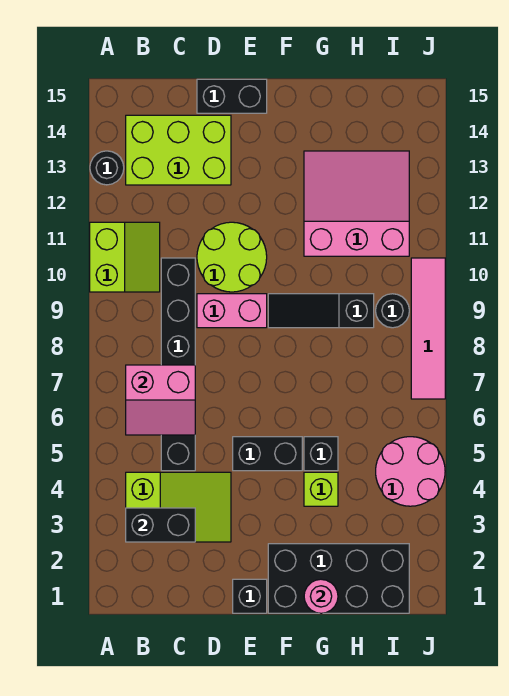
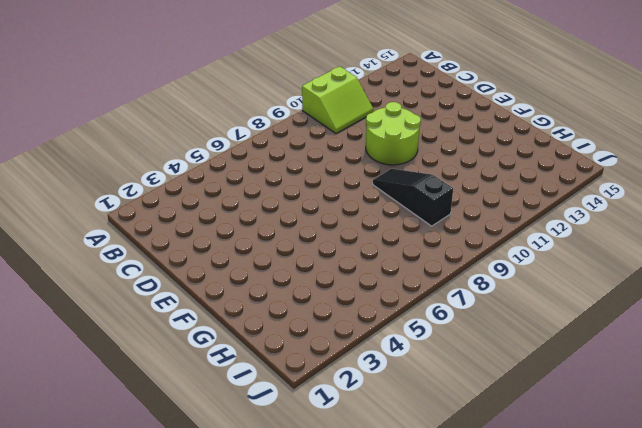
none -> black round brick A13 level 1
none -> lime slope B3:D4 level 1 top B
none -> lime brick B13:D14 level 1

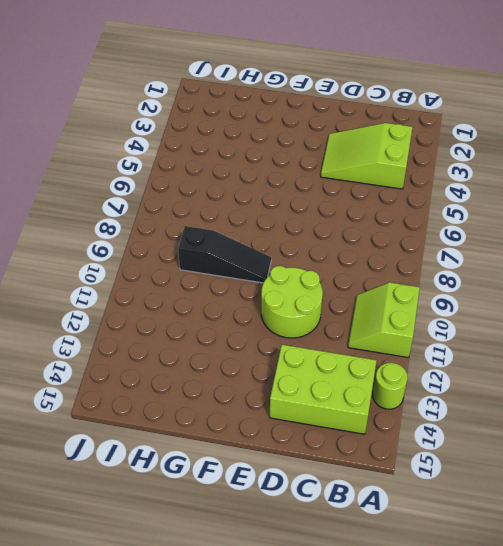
lime round brick A13 level 1 -> black round brick A13 level 1
none -> black brick C5:C10 level 1
none -> pink brick D9:E9 level 1
none -> black brick D15:E15 level 1

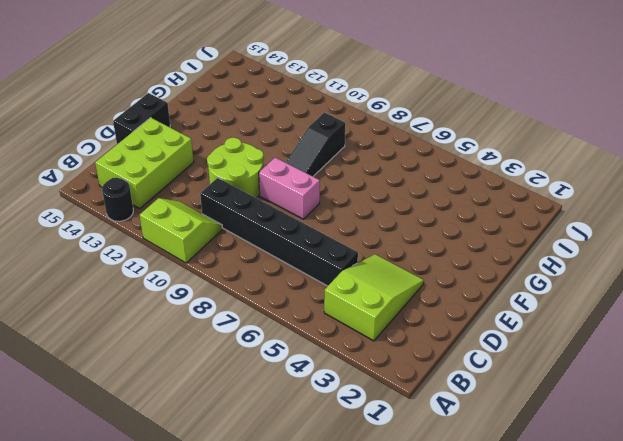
pink brick E8:E9 level 1 -> pink brick D9:E9 level 1
none -> black brick E1 level 1
none -> black brick E5:F5 level 1
none -> black brick F1:I2 level 1

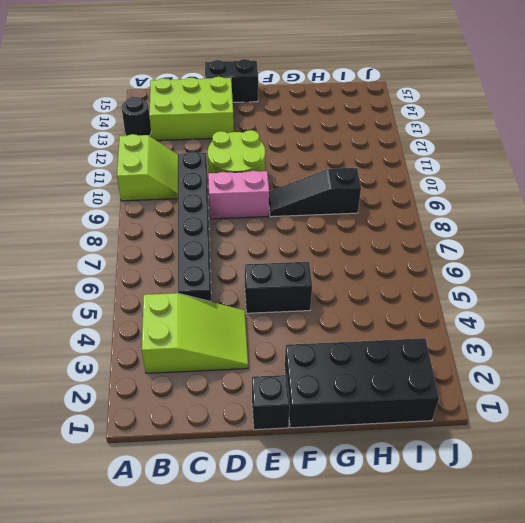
none -> lime brick G4 level 1
none -> black brick G5 level 1
none -> pink slope G11:I13 level 1 top 11

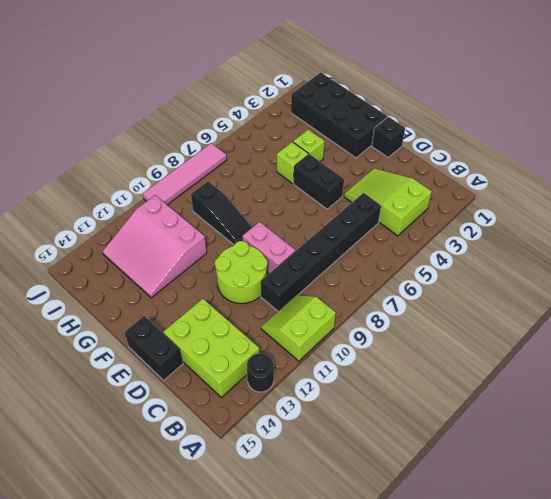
lime brick G5 level 1 -> black brick G5 level 1
none -> pink round brick I4:J5 level 1
none -> black round brick I9 level 1
none -> black brick B3:C3 level 2

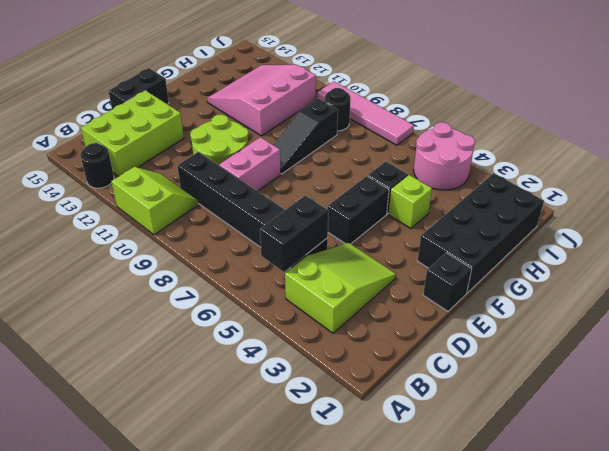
black brick B5:C5 level 2 -> black brick B3:C3 level 2
none -> pink slope B6:C7 level 2 top 7
none -> pink round brick G1 level 2

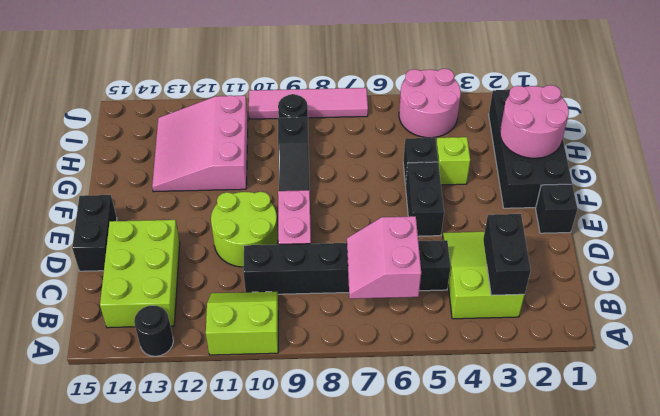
pink slope B6:C7 level 2 top 6 -> pink slope B6:C7 level 2 top 7
pink round brick G1:H2 level 2 -> pink round brick G1 level 2

